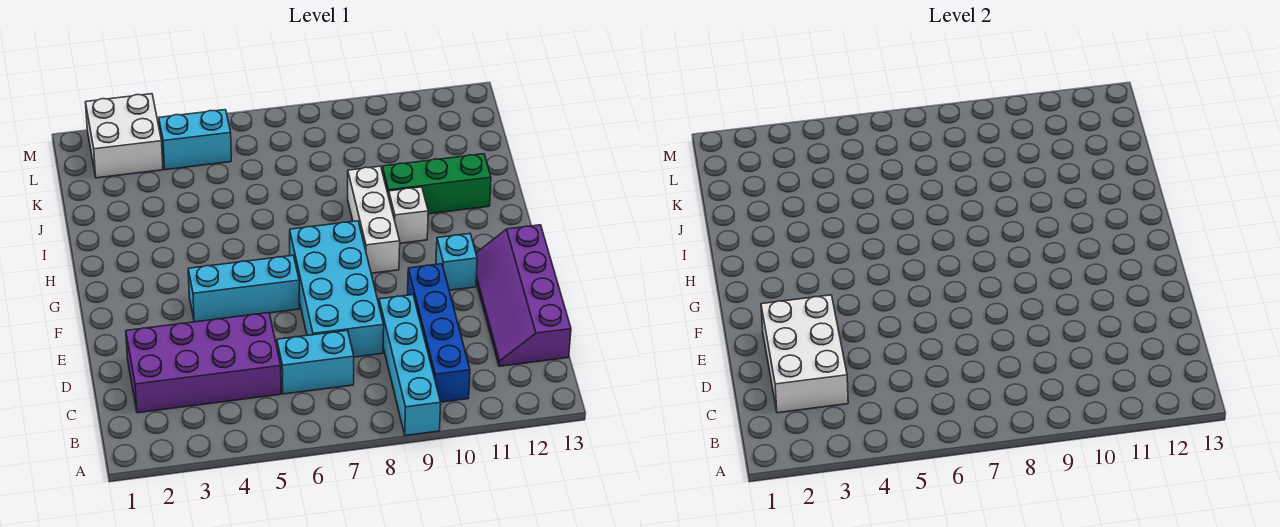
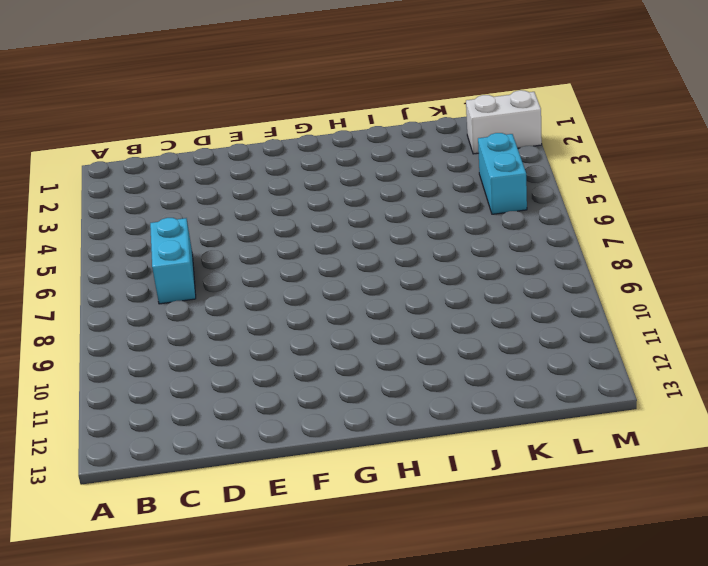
white brick L2:M2 level 1 -> white brick L2:M3 level 1
none -> cyan brick A9:D9 level 1
none -> blue brick B10:E10 level 1
none -> purple brick C2:D5 level 1

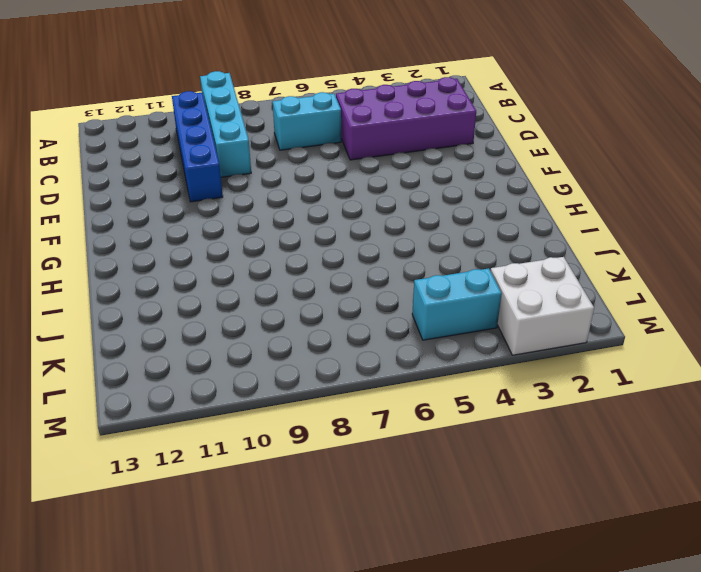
none -> purple slope C12:F13 level 1 top 13
none -> cyan brick D7:G8 level 1
none -> cyan brick F4:F6 level 1

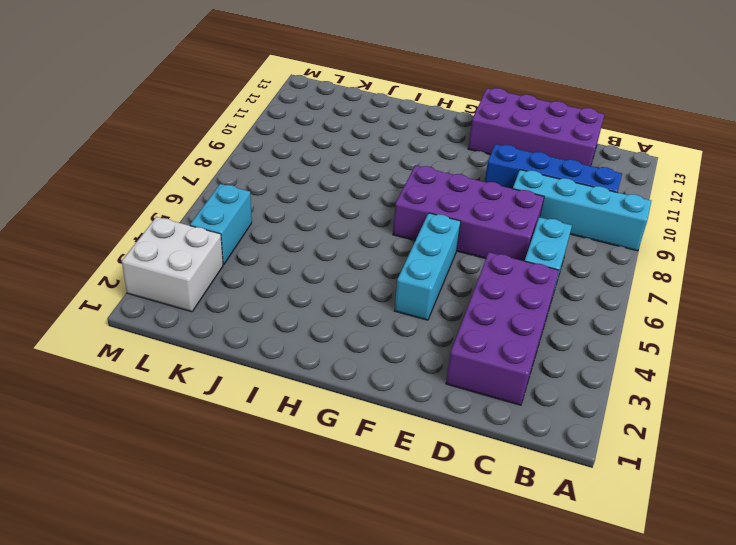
purple brick C12:F13 level 1 -> purple slope C12:F13 level 1 top 13
purple brick D7:G8 level 1 -> cyan brick D7:G8 level 1
none -> cyan brick F11 level 1
none -> white brick G9:I9 level 1
none -> white brick H10 level 1

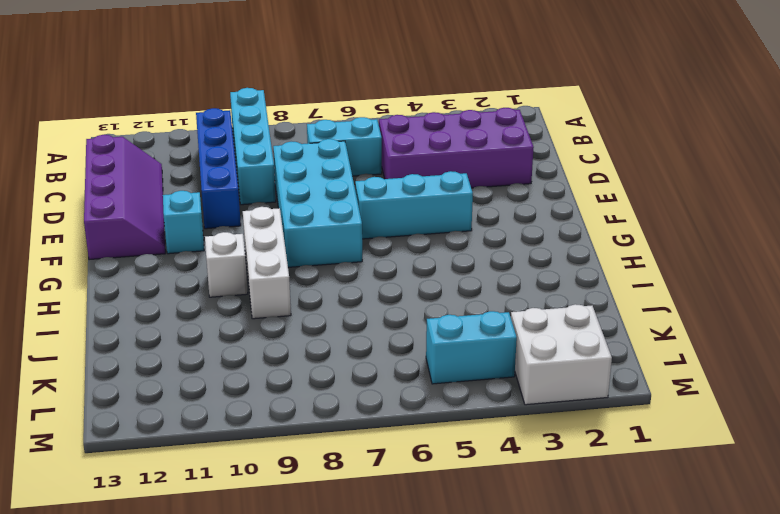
none -> green brick I10:I12 level 1
none -> white brick C2:E3 level 2

